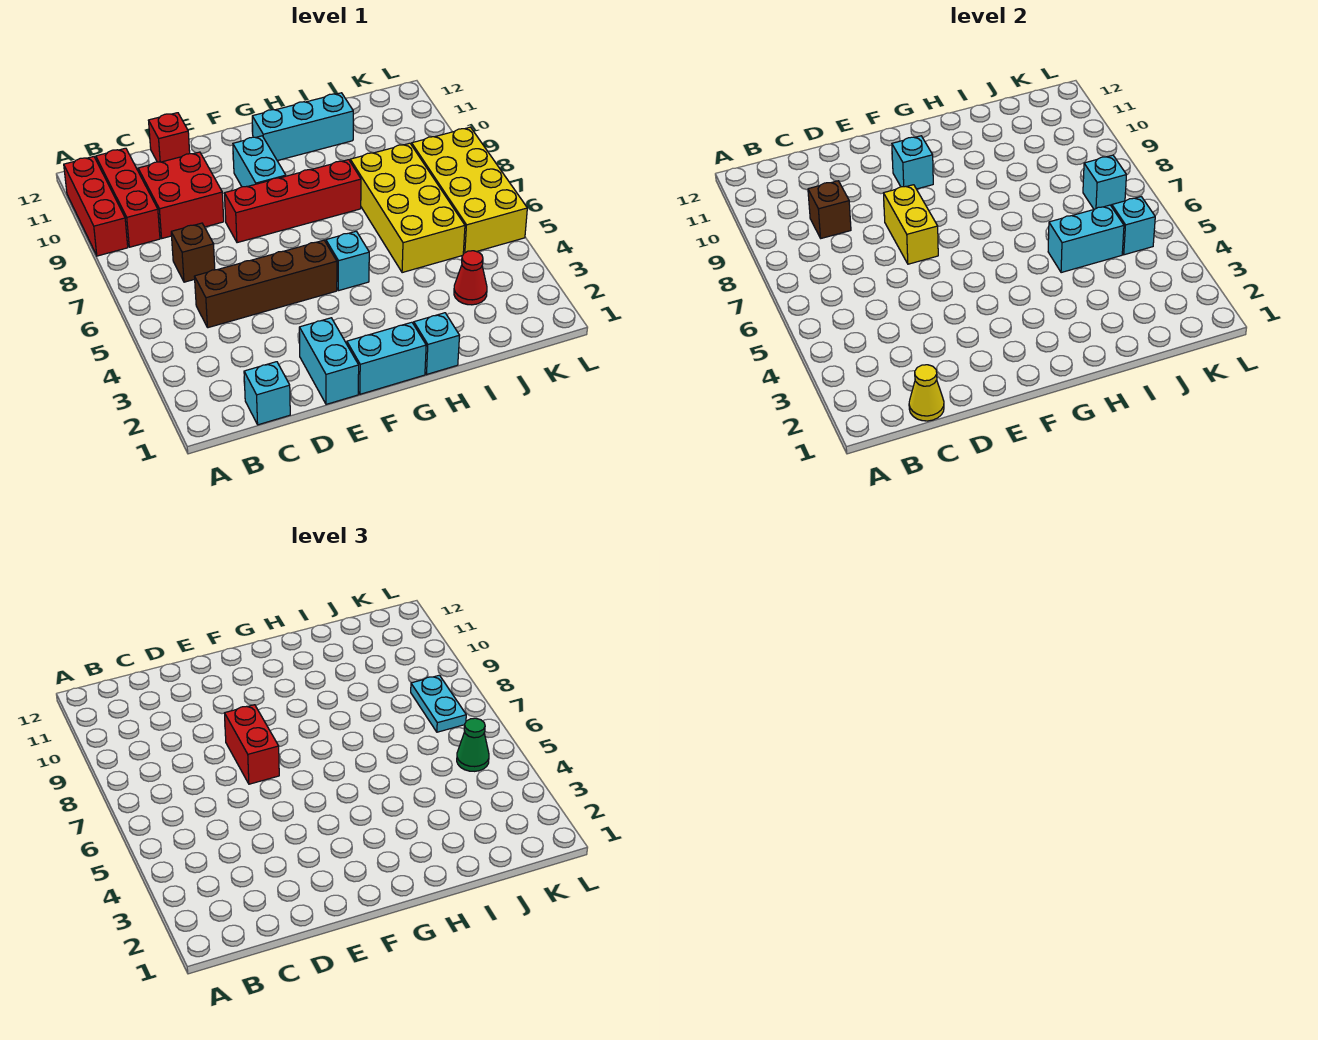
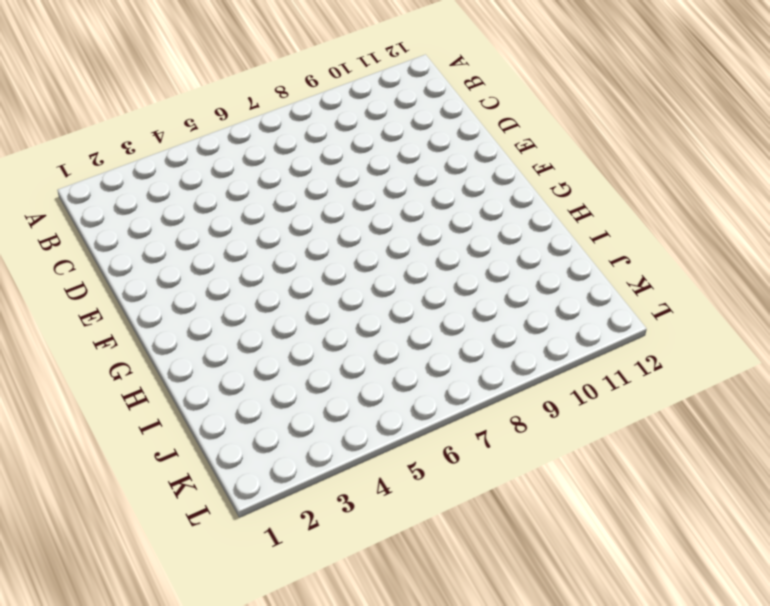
none -> red brick A9:A11 level 1
none -> red brick B9:B11 level 1
none -> cyan brick C1 level 1

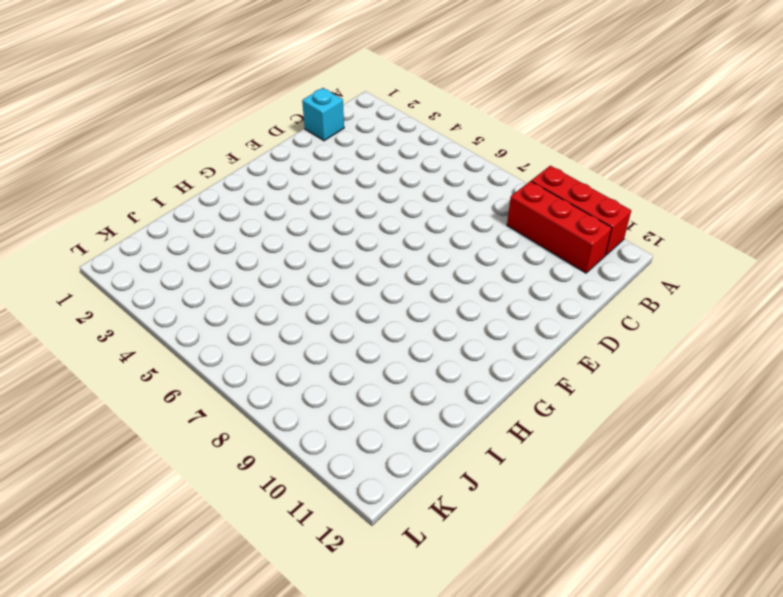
none -> brown brick C5:F5 level 1
none -> brown brick C7 level 1
none -> red brick C9:D10 level 1

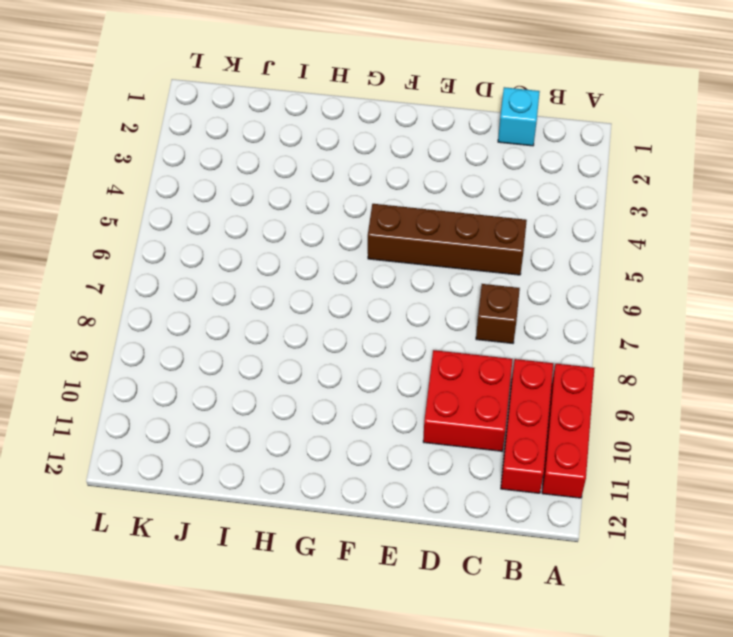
none -> red brick D12 level 1
none -> cyan brick E1:E2 level 1
none -> red brick E8:H8 level 1

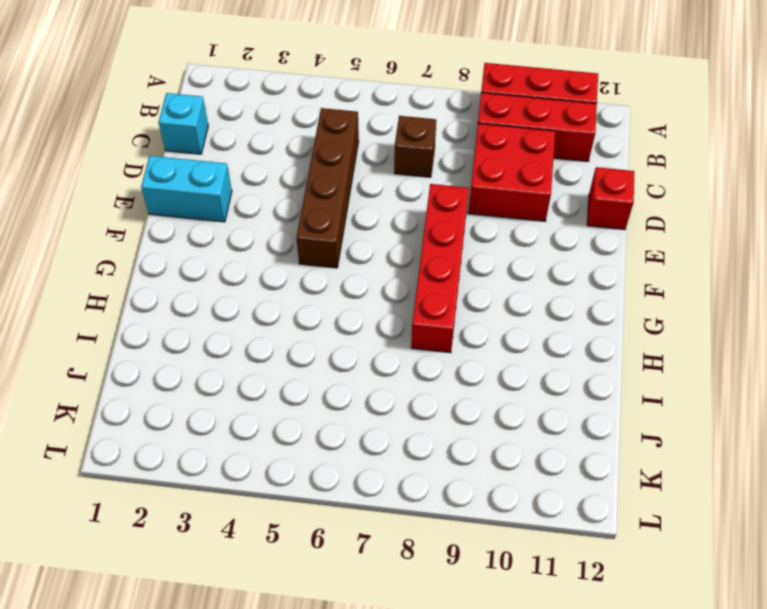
none -> cyan brick F1:G1 level 1
none -> cyan brick F9:F10 level 1
none -> cyan brick G5 level 1

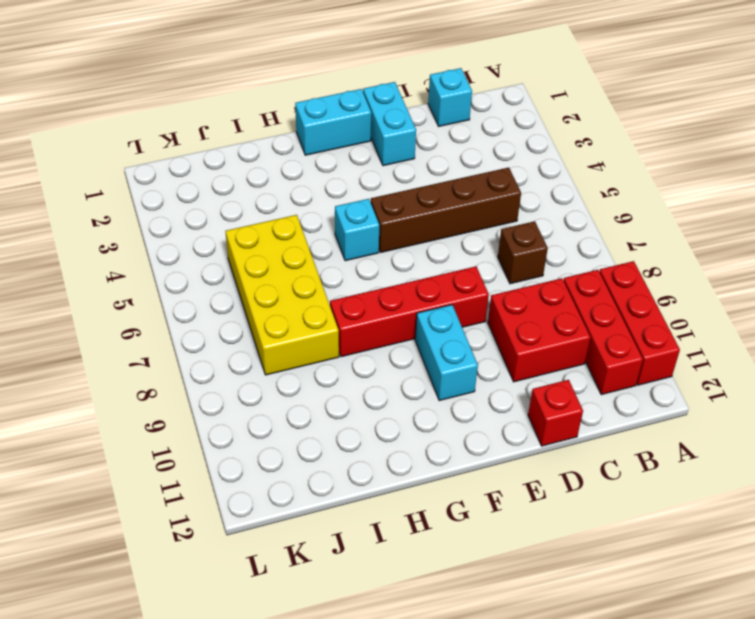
none -> cyan brick G11:I11 level 1
none -> cyan brick H1 level 1
none -> red cone J3 level 1

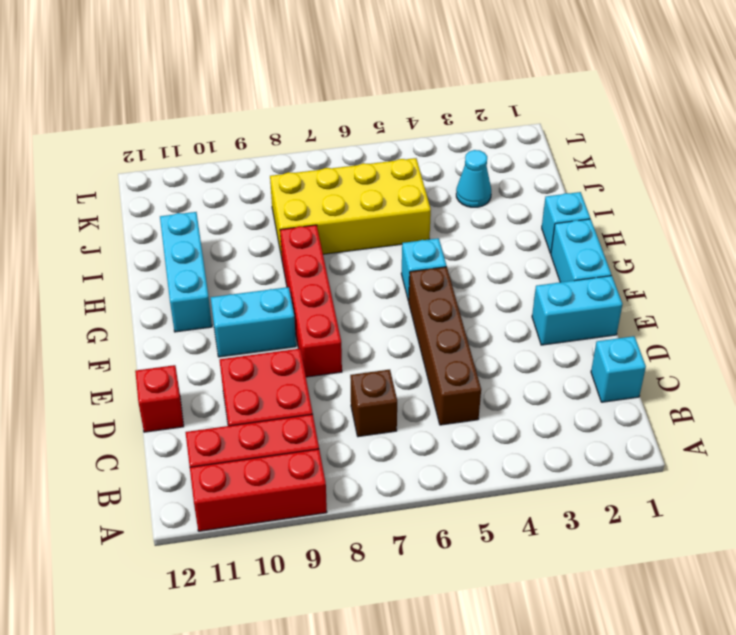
cyan cone J3 level 1 -> red cone J3 level 1
none -> yellow brick K5:L8 level 1
none -> yellow cone C1 level 2
none -> brown brick C9 level 2

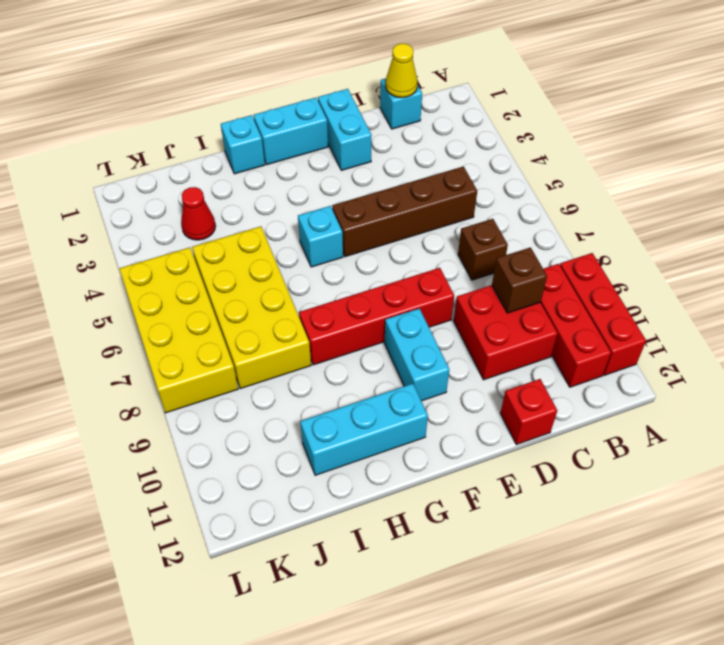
none -> yellow brick E7:E8 level 2
none -> cyan brick F10 level 2
none -> cyan brick I5:J5 level 2

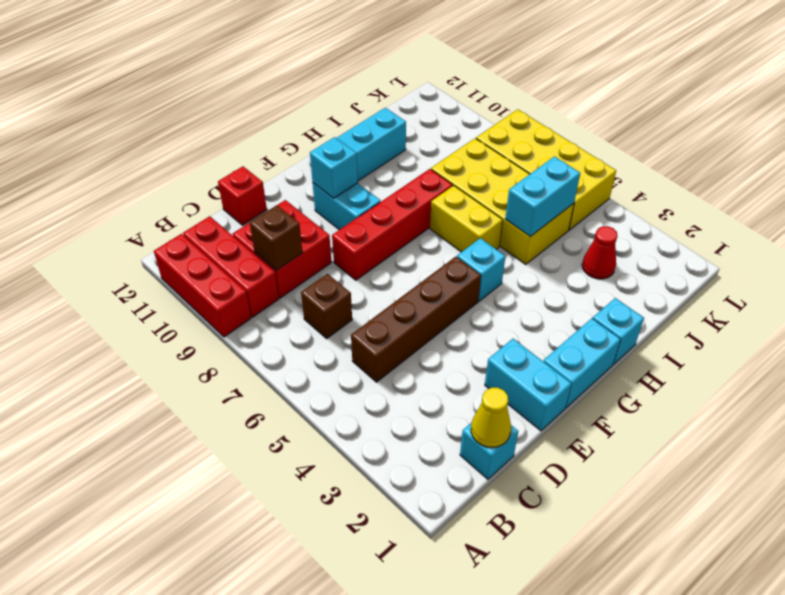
yellow brick H6:H7 level 1 -> yellow brick E7:E8 level 2
none -> cyan brick K5 level 2
none -> cyan brick K7 level 2
none -> red brick E7:E8 level 3

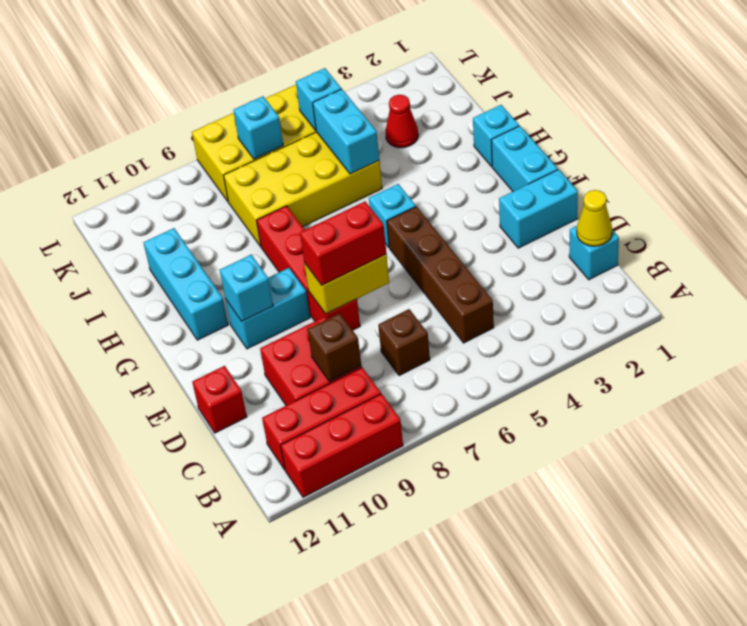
none -> green cone K5 level 3
none -> cyan plate K7:K8 level 3

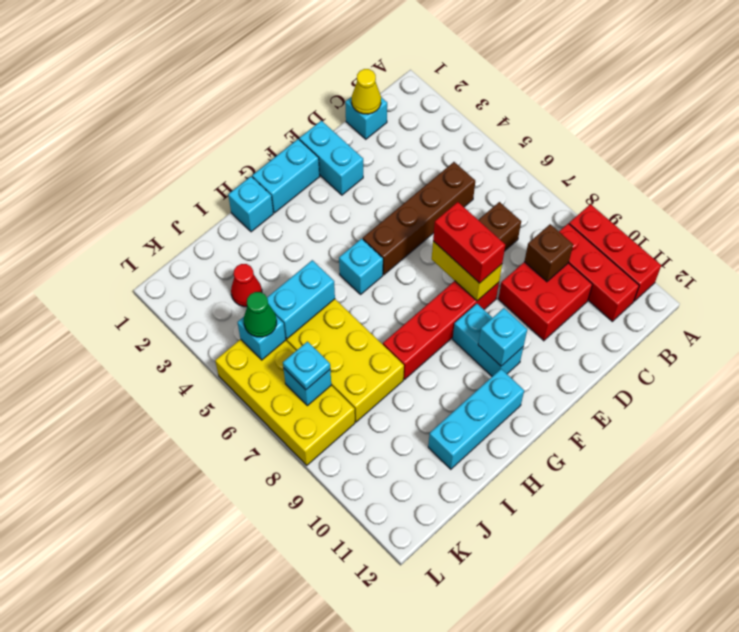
cyan plate K7 level 3 -> cyan plate K7:K8 level 3
none -> red brick D12 level 1

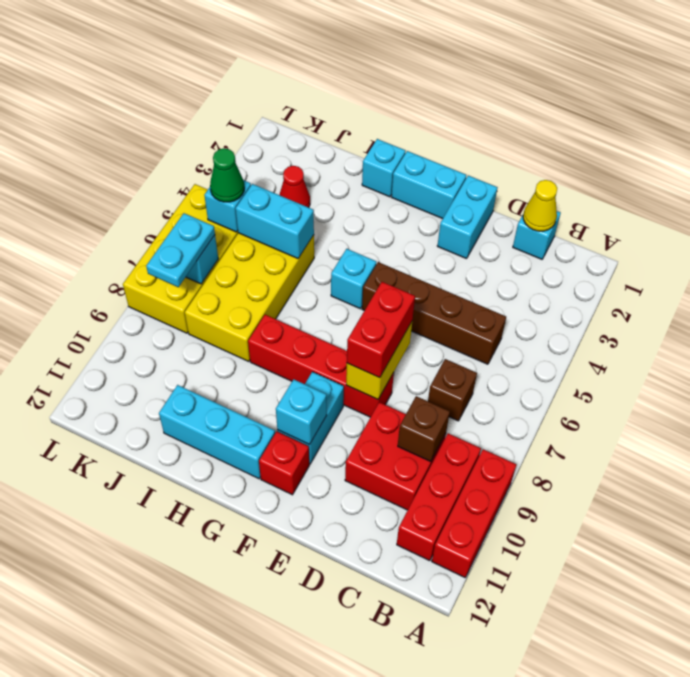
red brick F11 level 1 -> red brick D12 level 1

